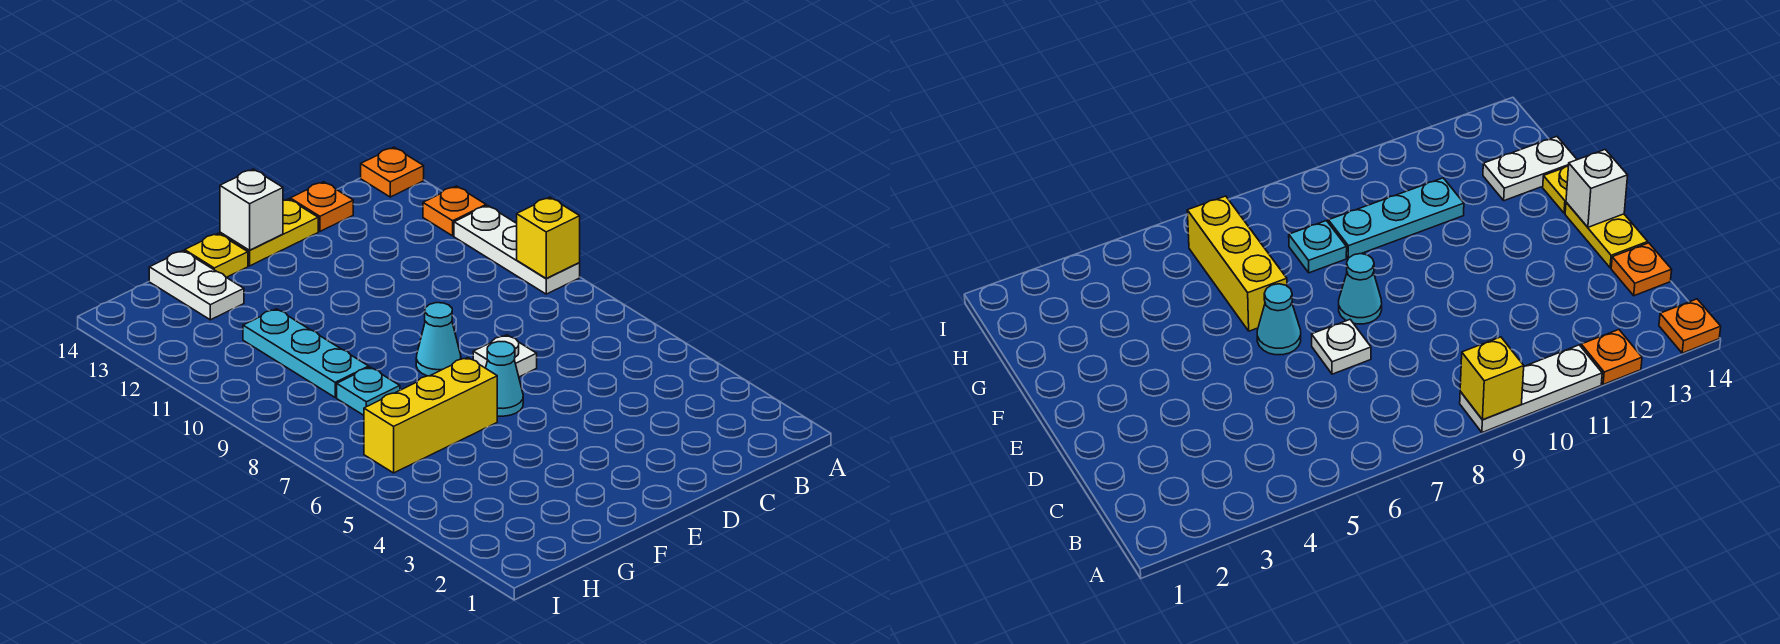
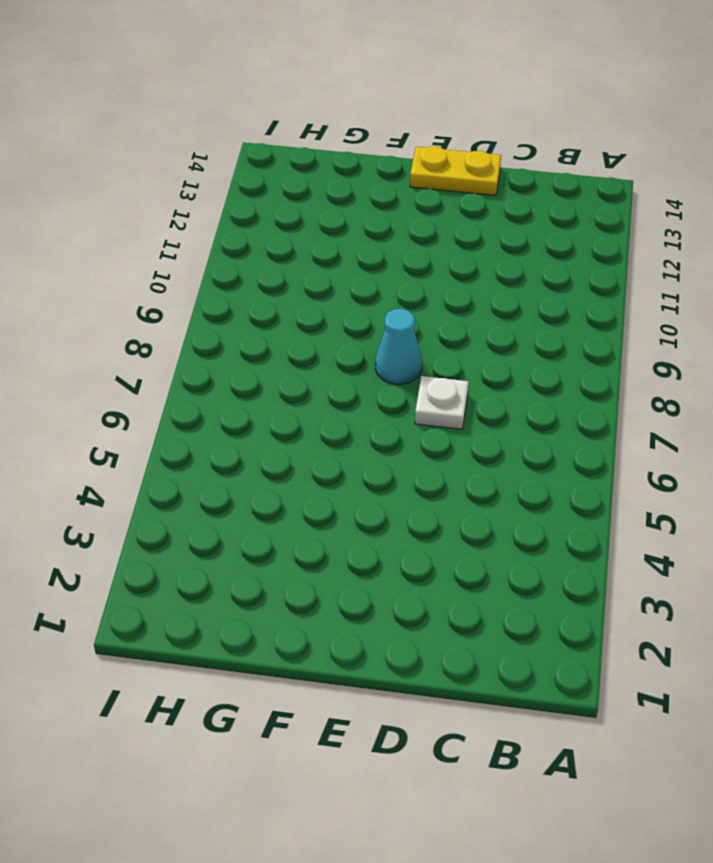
none -> white plate A9:A11 level 1
none -> orange plate A12 level 1
none -> orange plate A14 level 1

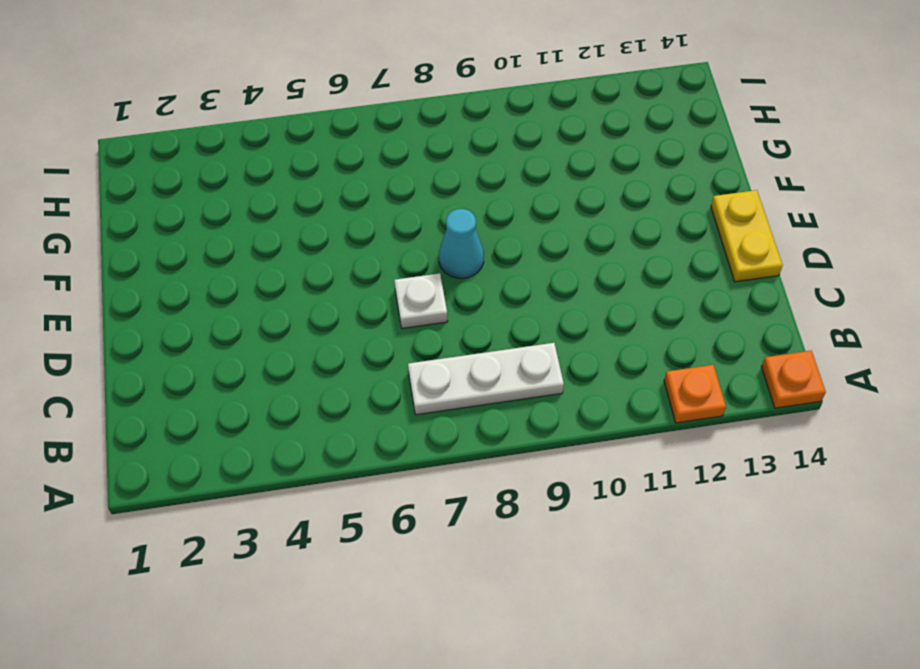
white plate B7:B9 level 1 -> white plate A9:A11 level 1
none -> orange plate C14 level 1
none -> cyan cone E6 level 1
none -> yellow brick F6:H6 level 1

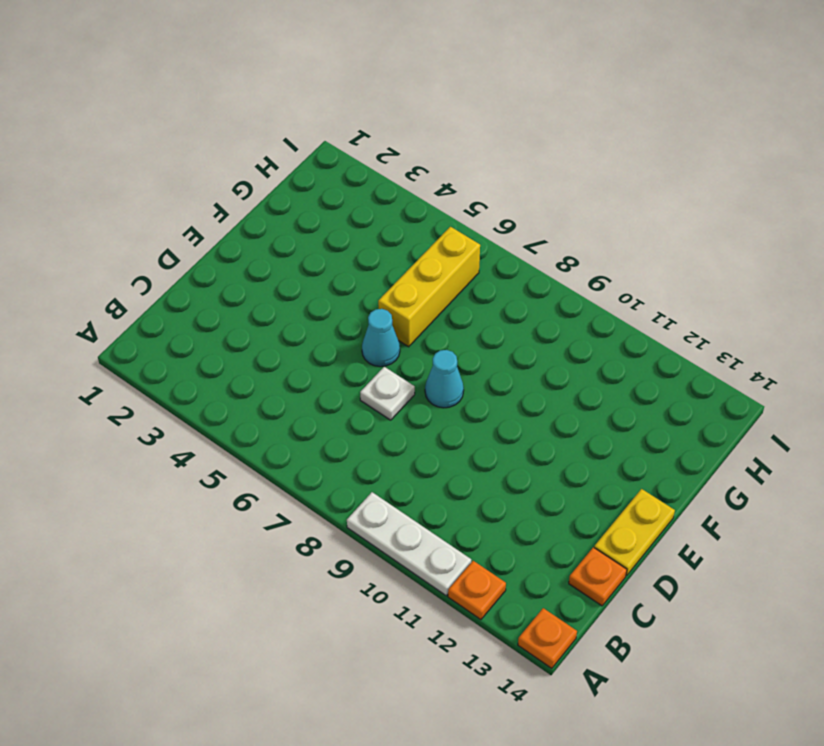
none -> yellow plate F14 level 1
none -> cyan plate G8 level 1
none -> cyan plate G9:G11 level 1

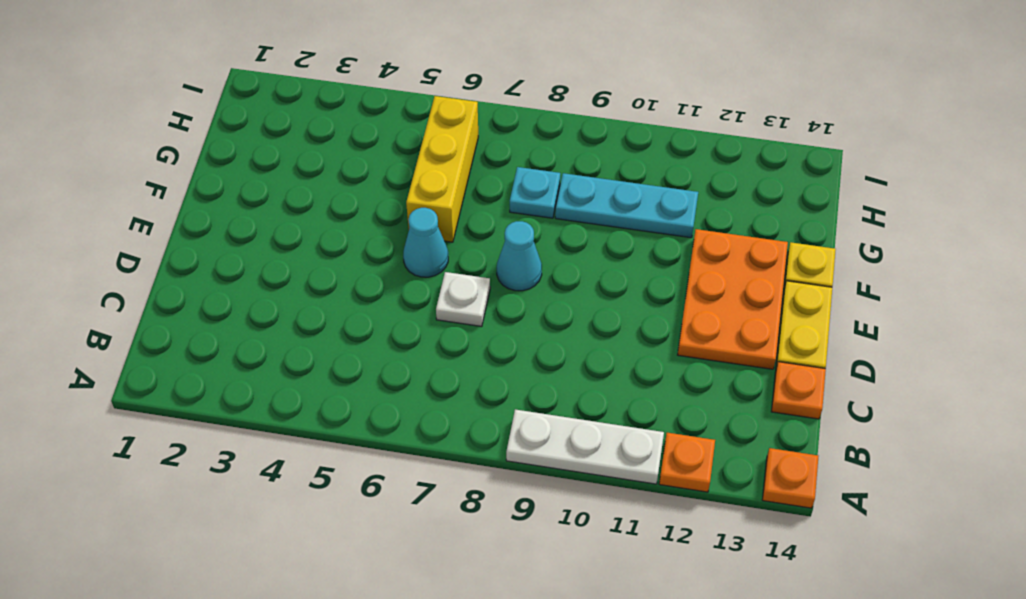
orange plate D12:F13 level 1 -> none
none -> white plate G13:G14 level 1
none -> yellow brick A9 level 2
none -> white brick E14 level 2

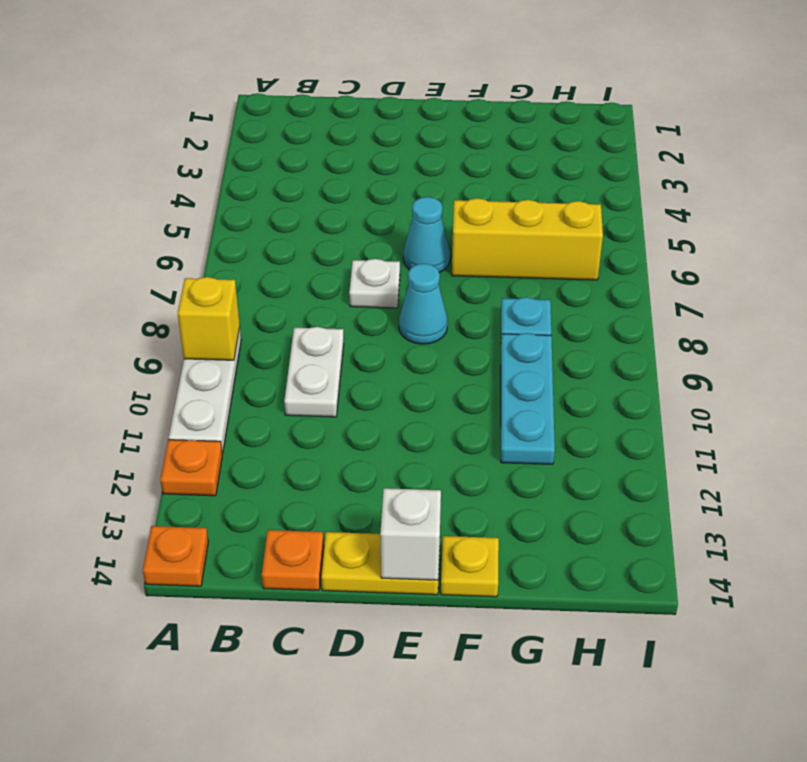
white plate C9:C10 level 1 -> white plate G13:G14 level 1

